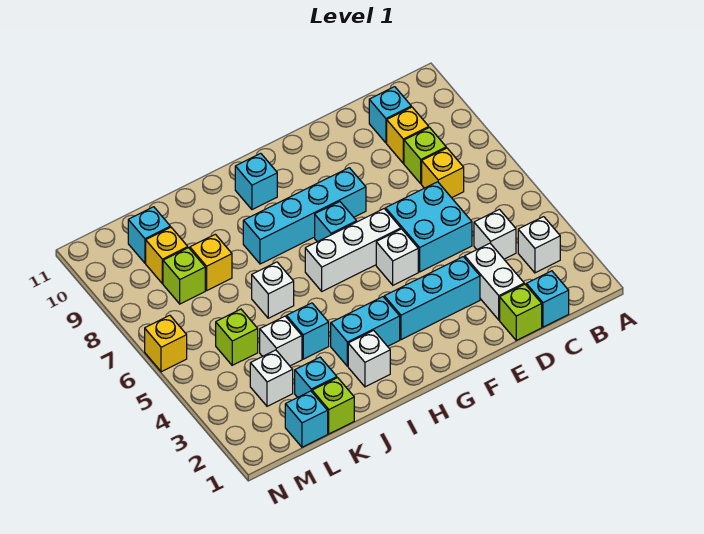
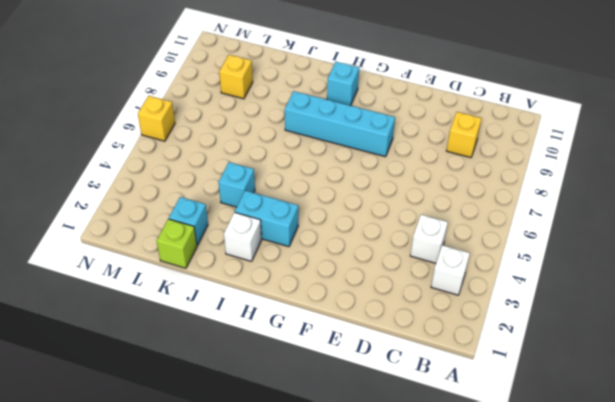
none -> cyan brick C1 level 1
none -> yellow brick C7 level 1
none -> lime brick C8 level 1
none -> cyan brick C10 level 1

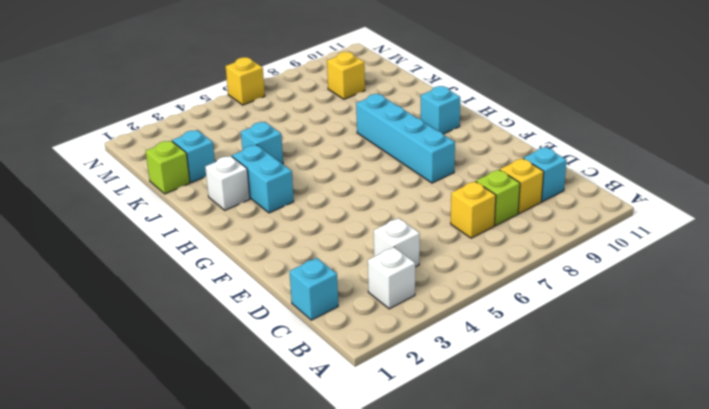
none -> lime brick D1 level 1
none -> white brick D2:D3 level 1
none -> cyan brick D5:E6 level 1
none -> cyan brick E3:G3 level 1

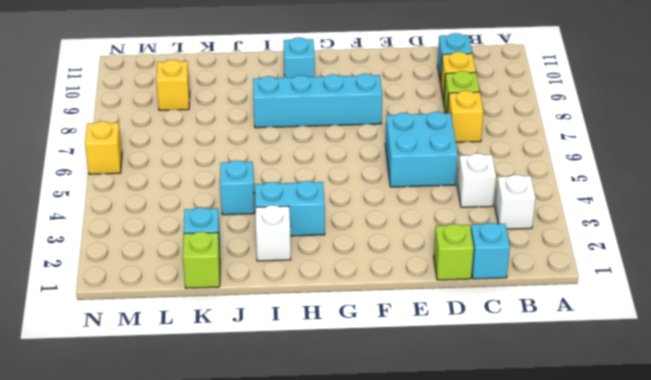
none -> white brick D2:D3 level 1
none -> cyan brick E3:G3 level 1
none -> white brick F5 level 1
none -> white brick F6:H6 level 1

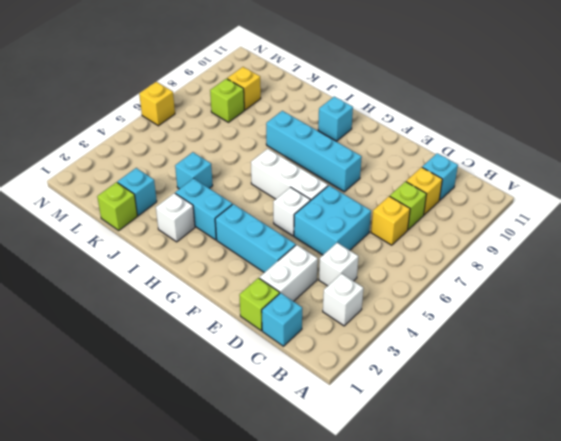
none -> cyan brick G7 level 1
none -> white brick J6 level 1
none -> white brick K4 level 1
none -> yellow brick K8 level 1

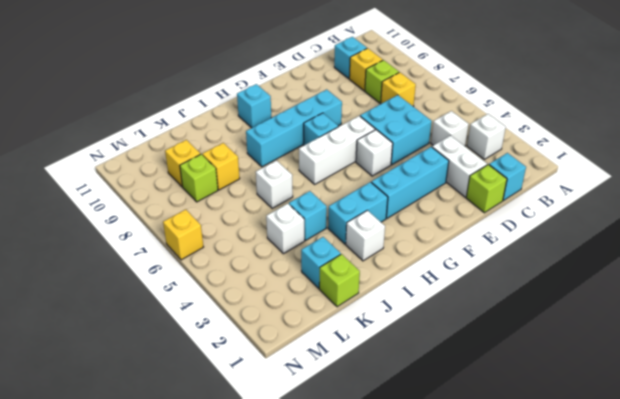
none -> cyan brick L1 level 1
none -> white brick L3 level 1
none -> lime brick L5 level 1
none -> cyan brick L10 level 1

